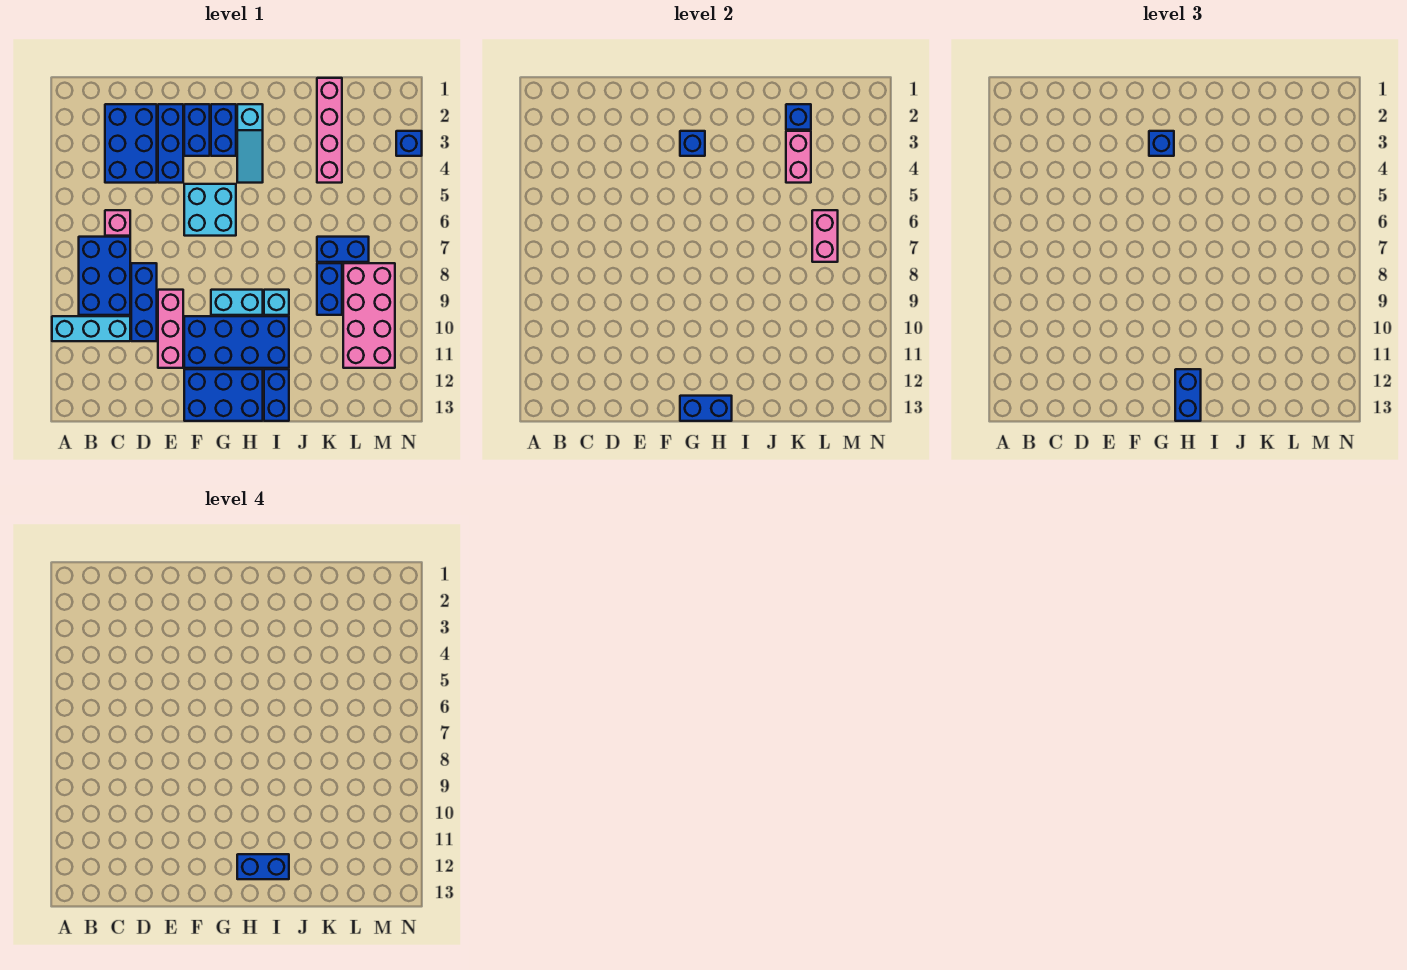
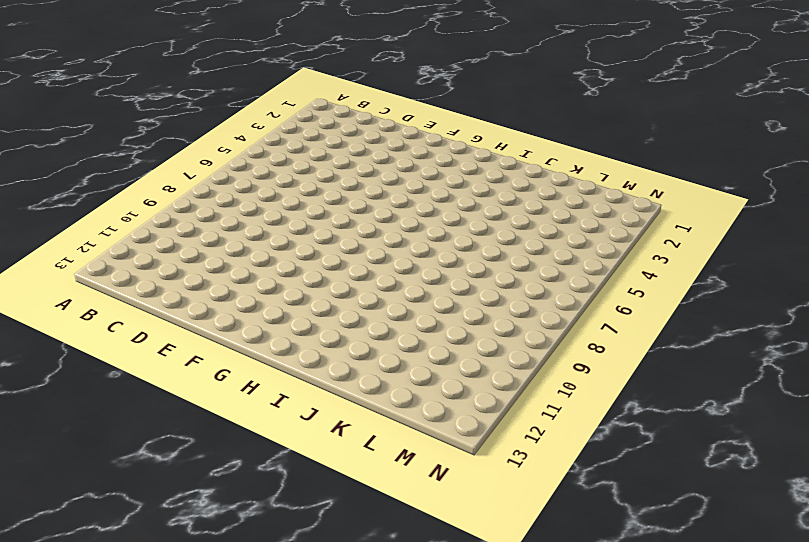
none -> cyan brick A10:C10 level 1
none -> blue brick B7:C9 level 1
none -> blue brick C2:D4 level 1

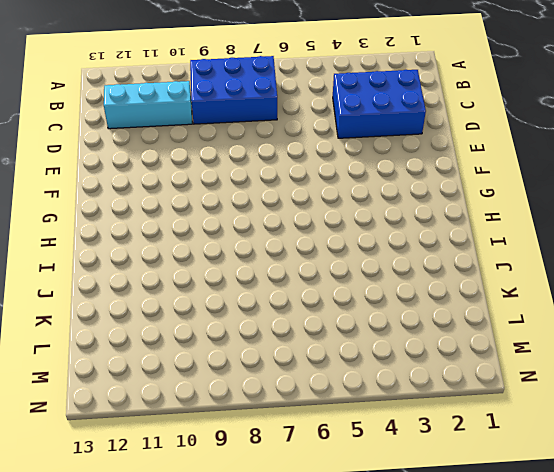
cyan brick C10:C12 level 1 -> cyan brick A10:C10 level 1
none -> pink brick C6 level 1
none -> blue brick D8:D10 level 1
none -> blue brick E2:E4 level 1

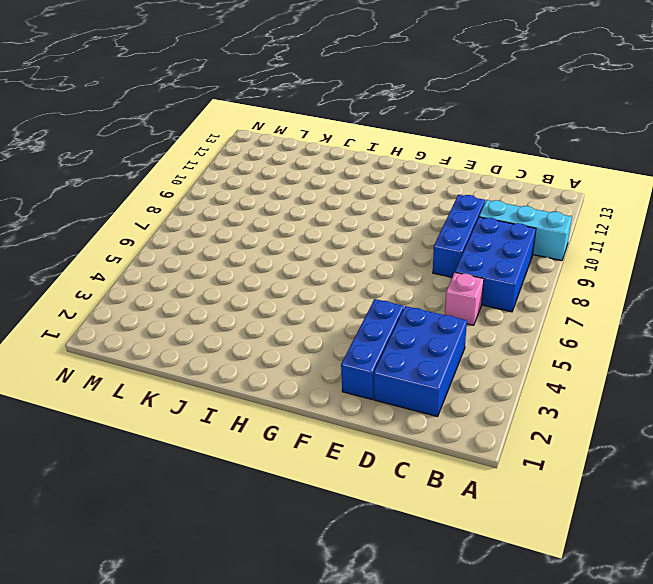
none -> pink brick E9:E11 level 1
none -> blue brick F2:F3 level 1
none -> cyan brick F5:G6 level 1

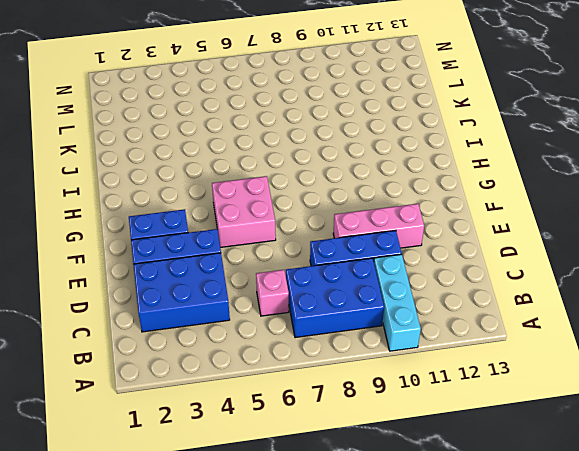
pink brick F5:G6 level 1 -> cyan brick F5:G6 level 1
none -> blue brick F10:I11 level 1
none -> blue brick F12:H13 level 1
none -> blue brick G2:G3 level 1

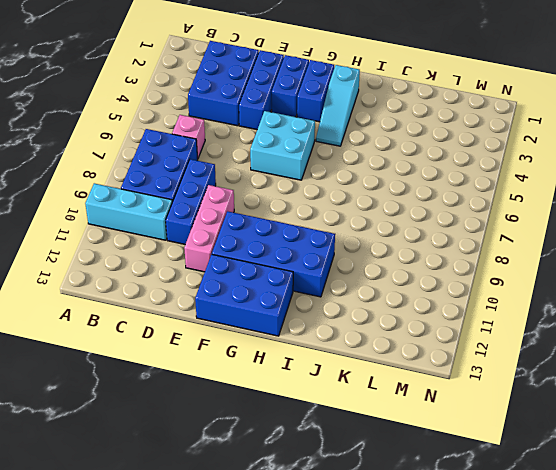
none -> cyan brick G9:H9 level 1
none -> cyan brick I9 level 1
none -> blue brick I12:I13 level 1

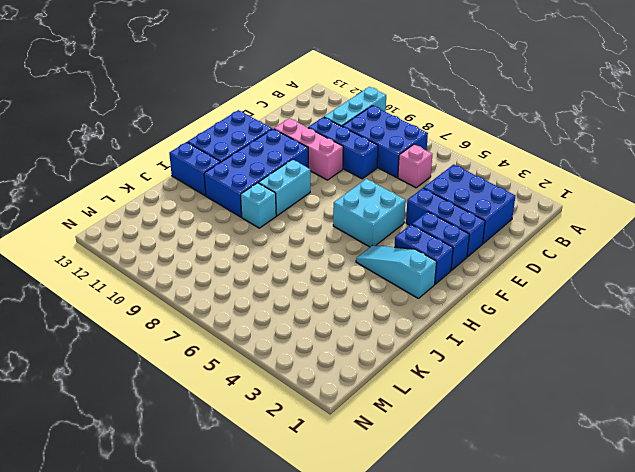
none -> pink brick K1:K4 level 1
none -> blue brick K7:L7 level 1
none -> blue brick K8:K9 level 1

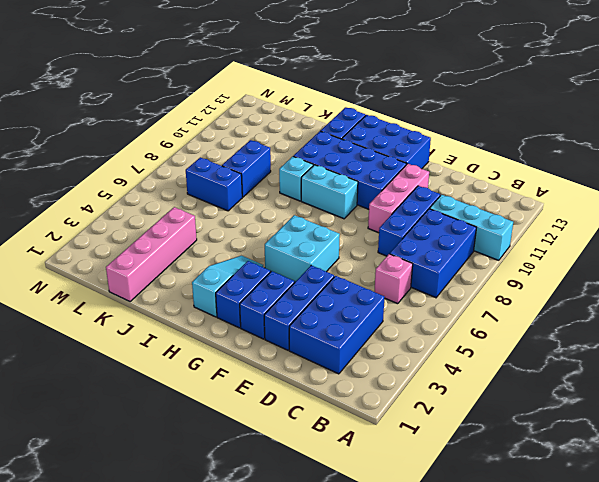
none -> pink brick L8:M11 level 1
none -> blue brick N3 level 1
none -> blue brick G3 level 2

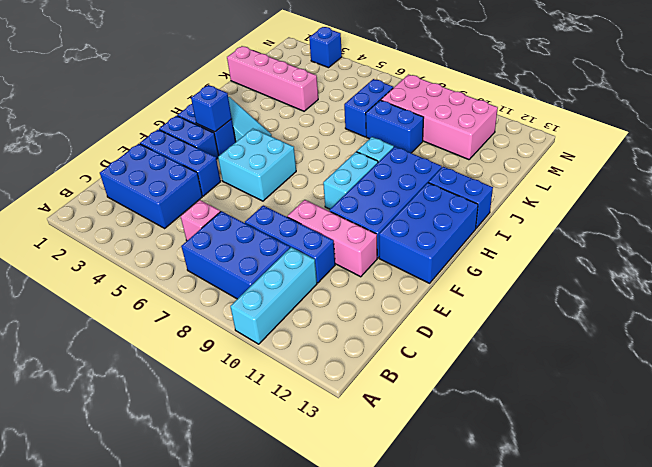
none -> blue brick G13:H13 level 2
none -> blue brick K2 level 2
none -> pink brick K3:K4 level 2

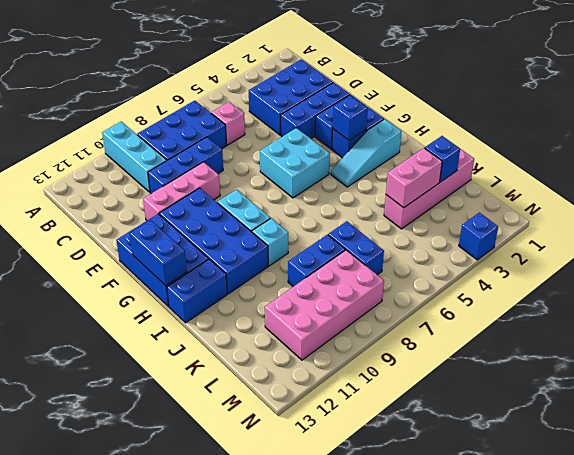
none -> pink brick L6:L7 level 2
none -> blue brick G3 level 3
none -> blue brick H12:H13 level 3

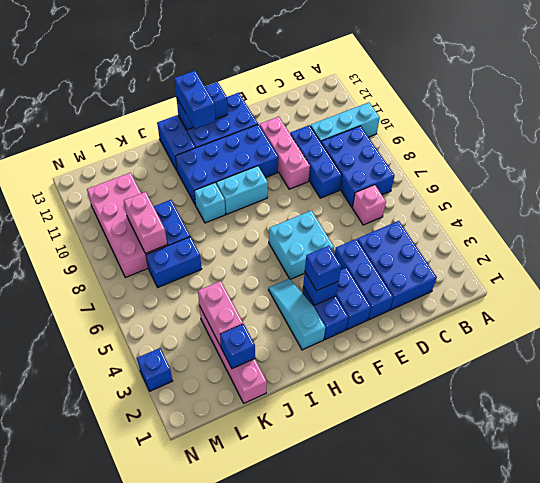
pink brick L8:L9 level 2 -> pink brick L6:L7 level 2
none -> blue brick H12:I12 level 4

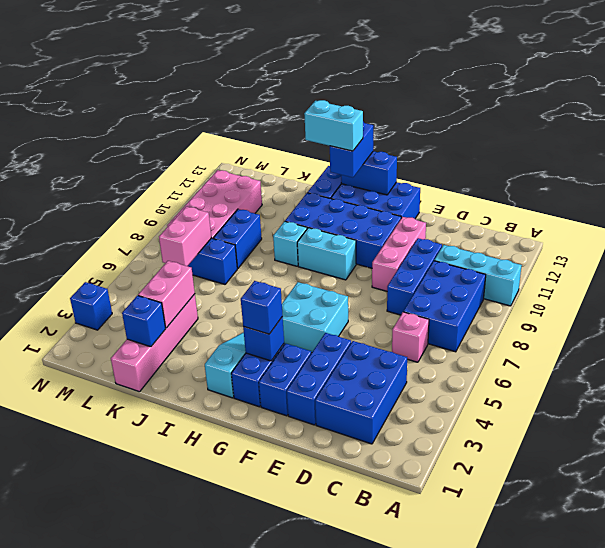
cyan brick H12:I12 level 4 -> blue brick H12:I12 level 4

